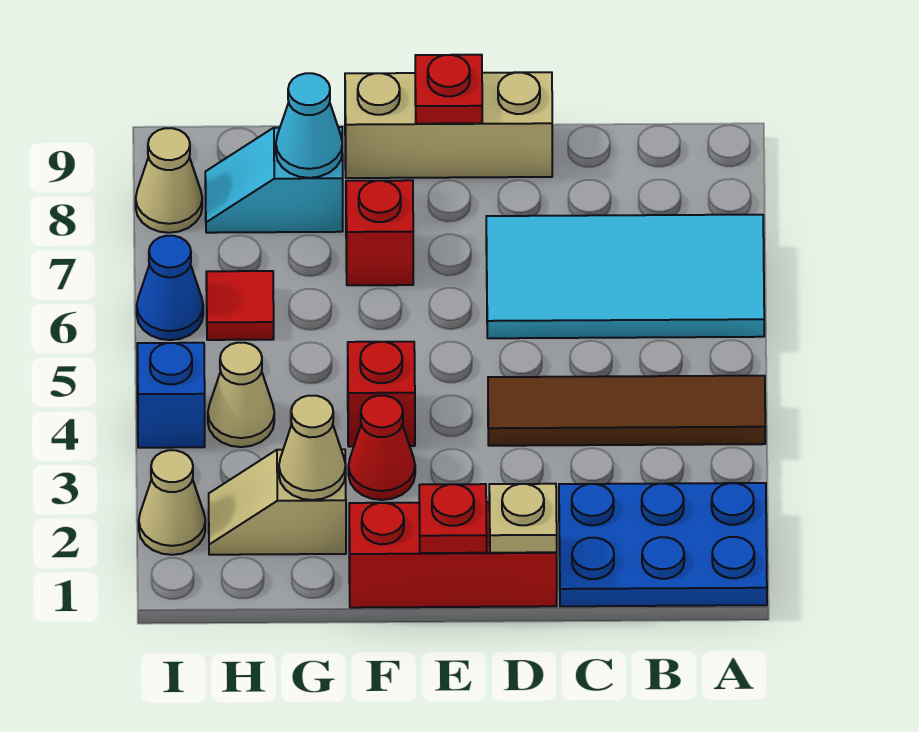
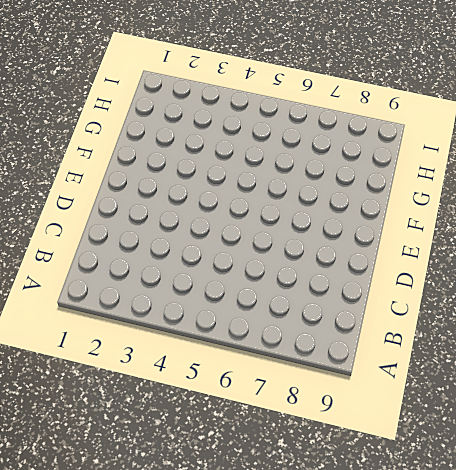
none -> blue plate A1:C2 level 1
none -> brown tile A4:D4 level 1
none -> cyan tile A6:D7 level 1

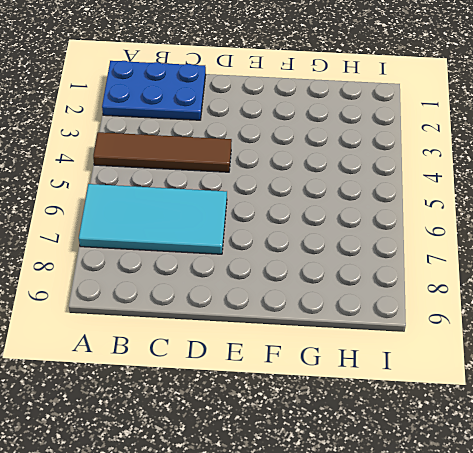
none -> red brick D1:F1 level 1
none -> tan brick D9:F9 level 1
none -> red cone F3 level 1

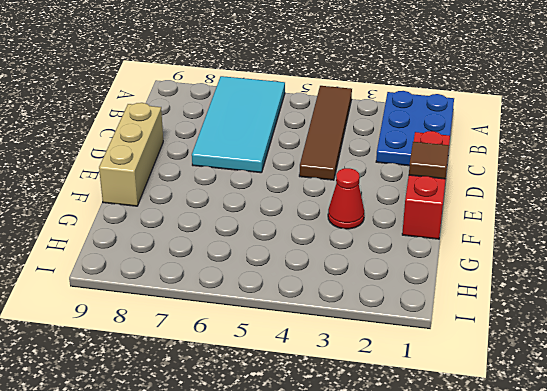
brown tile E1 level 2 -> red plate E1 level 2
none -> red brick F4 level 1
none -> red brick F7 level 1
none -> tan slope G2:H2 level 1 top G

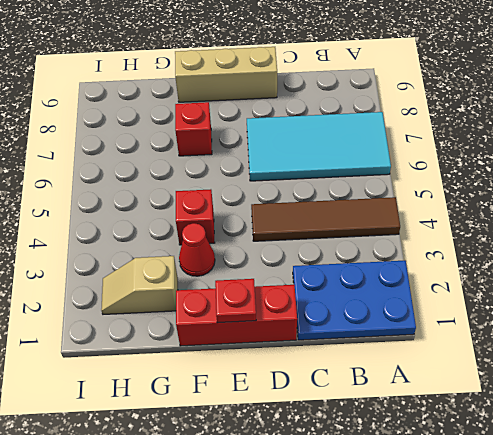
none -> cyan slope G8:H8 level 1 top G
none -> tan cone H4 level 1
none -> red tile H6 level 1

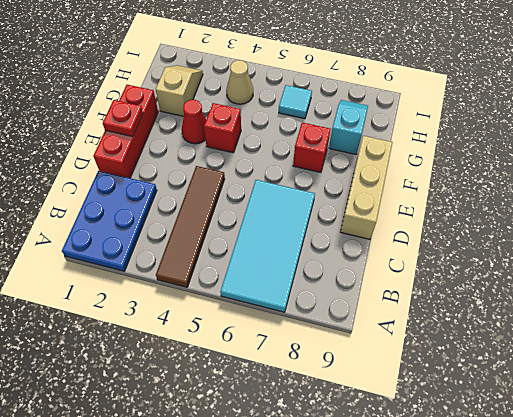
cyan tile H6 level 1 -> red tile H6 level 1
none -> tan cone I2 level 1
none -> blue brick I4 level 1
none -> blue cone I6 level 1

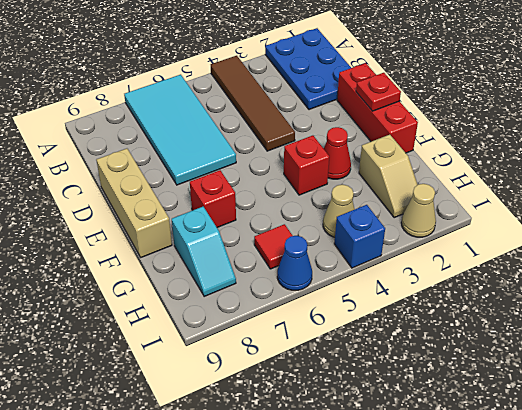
none -> tan cone I8 level 1
none -> tan plate D1 level 2
none -> red plate E9 level 2

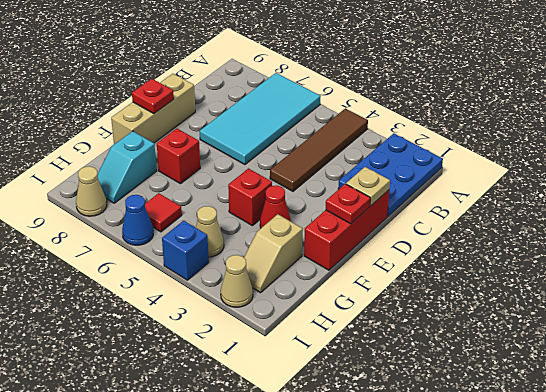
none -> tan cone G2 level 2
none -> cyan cone G8 level 2

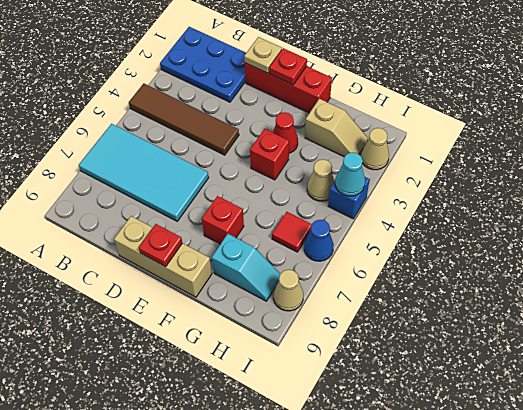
cyan cone I4 level 2 -> cyan cone G8 level 2
none -> tan cone G2 level 2

